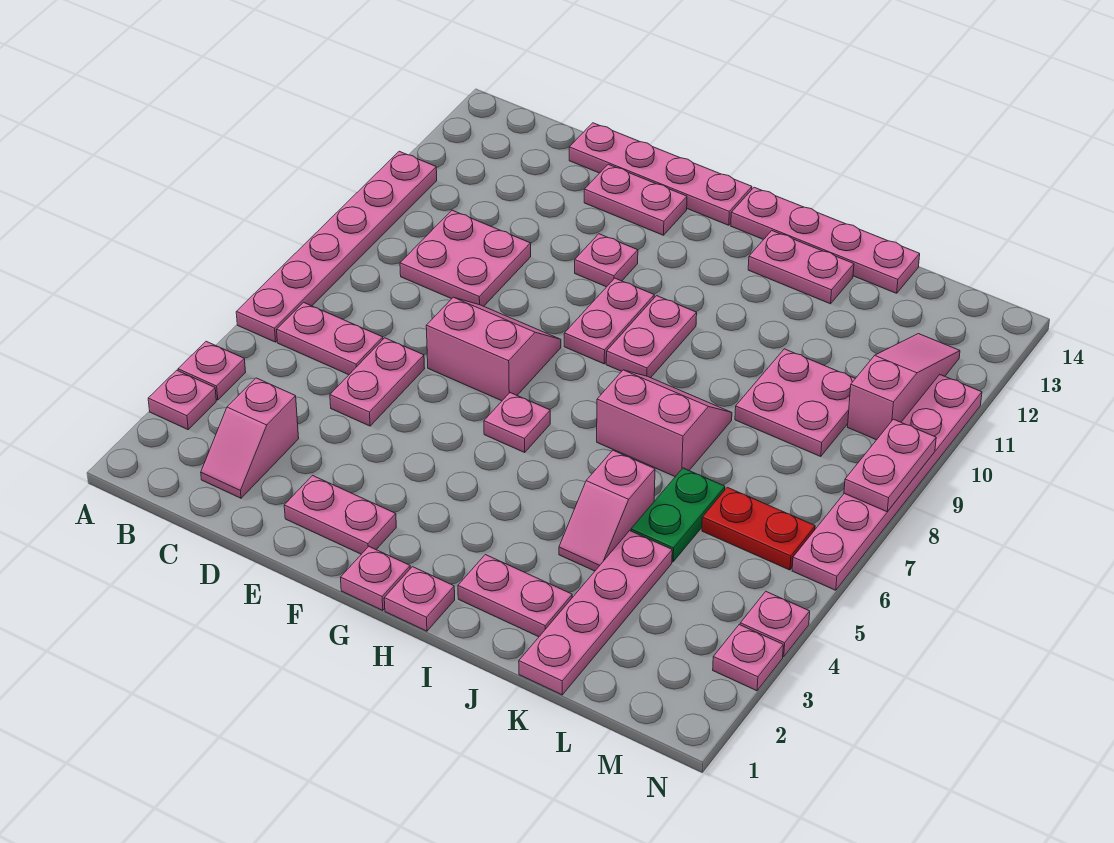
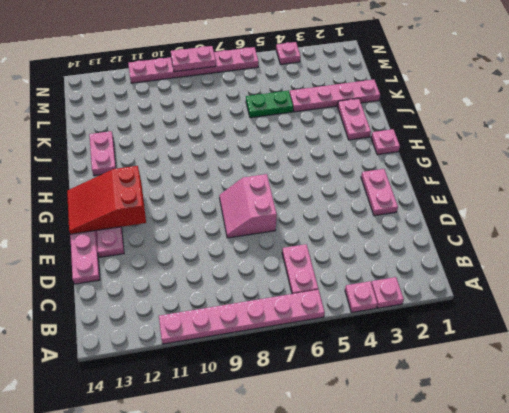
red slope F12:G14 level 2 top 12 -> none
none -> pink slope C2:C3 level 1 top 3
none -> pink plate C9:D10 level 1
none -> pink plate D5:D6 level 1
none -> pink plate F11 level 1

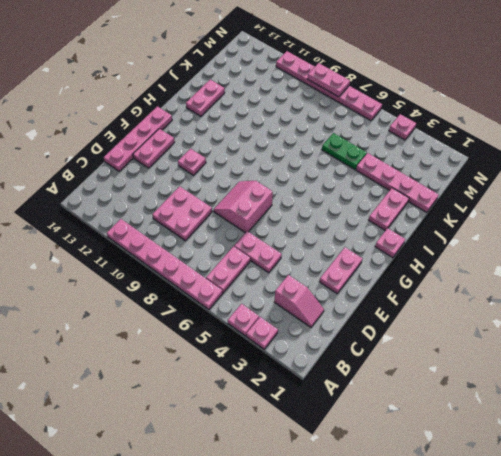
none -> pink plate G1 level 1
none -> pink plate G6 level 1
none -> pink plate G9:G10 level 1
none -> pink plate H9:H10 level 1

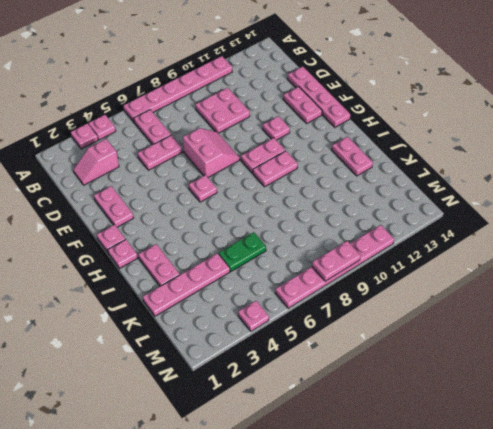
none -> pink plate H14:K14 level 1
none -> pink slope I7:J8 level 1 top 7
none -> pink slope J4:J5 level 1 top 5
none -> pink plate K9:L10 level 1

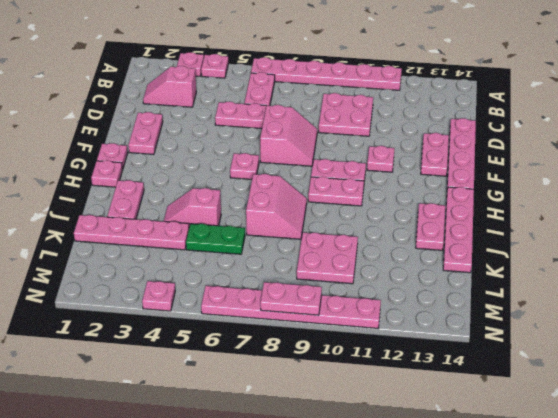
none -> red plate L6:M6 level 1
none -> pink slope M10:M12 level 1 top 10
none -> pink plate N3 level 1

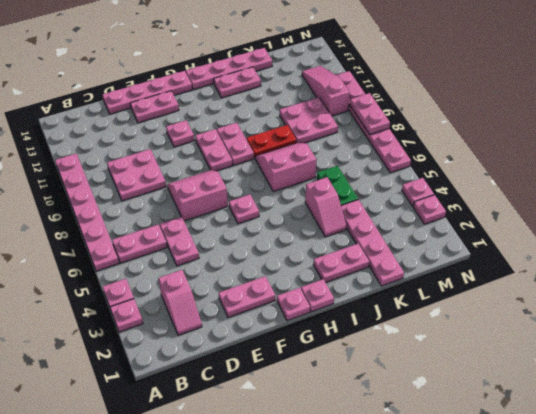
red plate I9:J9 level 1 -> red plate L6:M6 level 1

